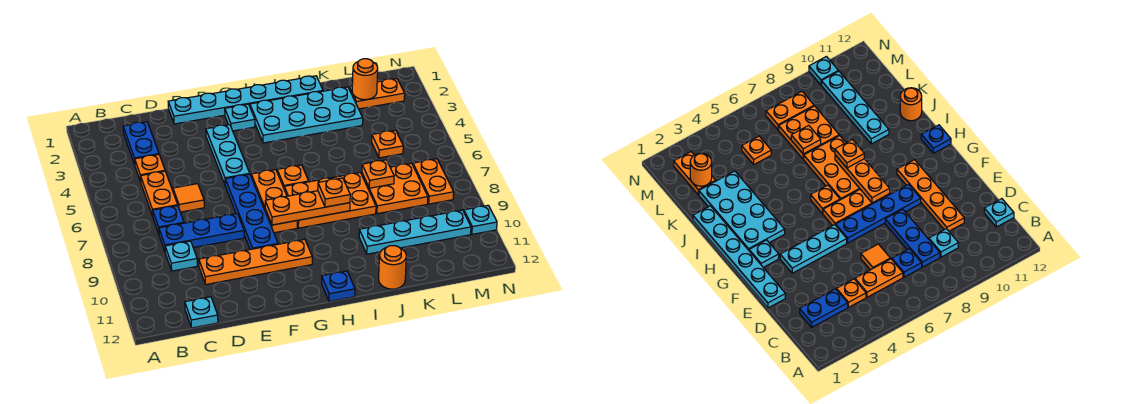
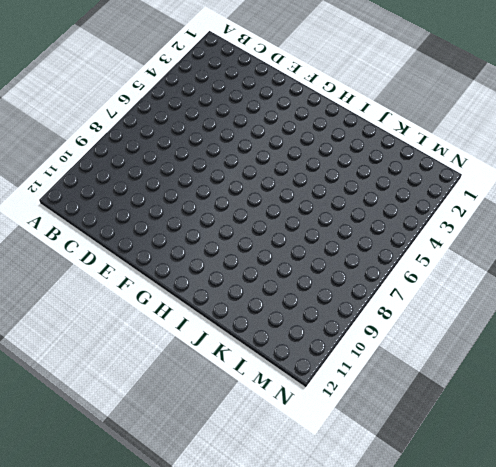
none -> blue plate C2:C3 level 1
none -> orange plate C4 level 1
none -> orange plate C5:C6 level 1

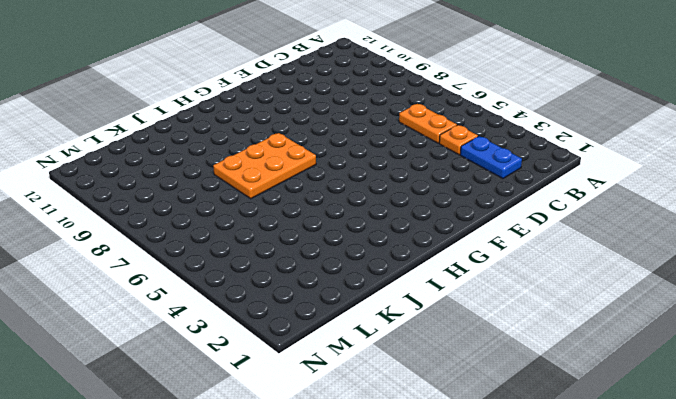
none -> blue plate C7 level 1
none -> blue plate C8:E8 level 1
none -> cyan plate C9 level 1

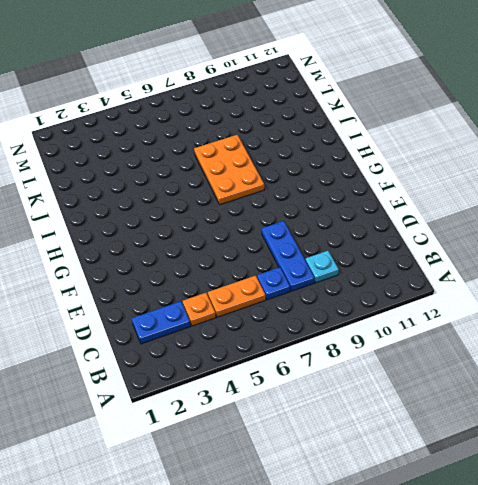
none -> cyan plate C12 level 1
none -> orange tile D6 level 1
none -> orange plate D10:G10 level 1

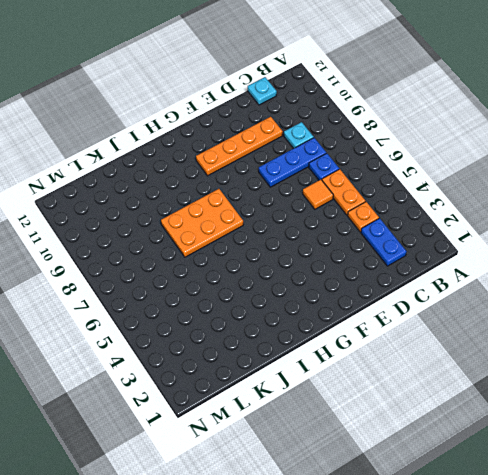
none -> cyan plate E1:J1 level 1
none -> cyan plate F3:F5 level 1
none -> blue plate F6:F9 level 1

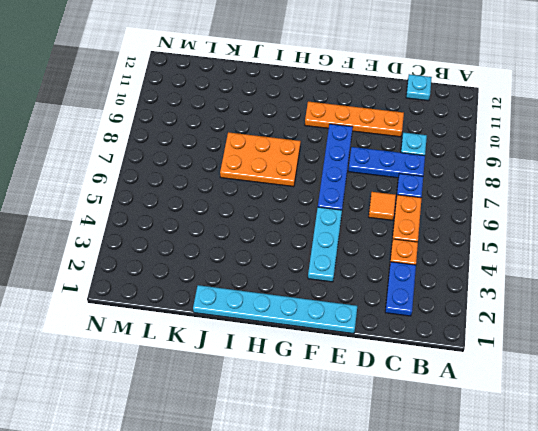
none -> cyan plate G2 level 1
none -> orange plate G6:G8 level 1
none -> cyan plate H2:K3 level 1

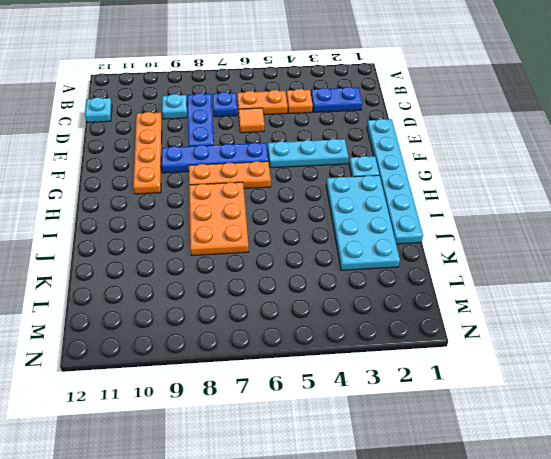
none -> orange plate H6 level 1
none -> blue plate H12 level 1
none -> cyan plate J10:M10 level 1

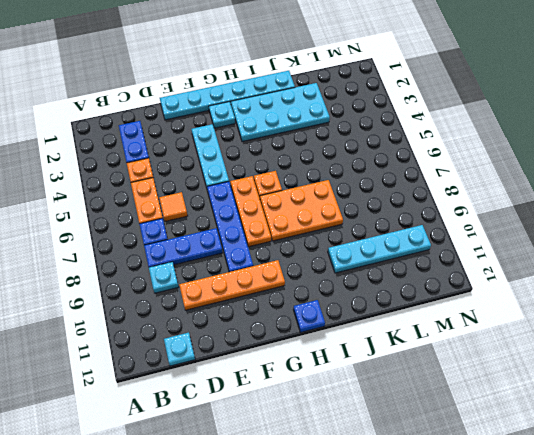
none -> orange round brick J12 level 1
none -> orange plate K7:L8 level 1
none -> orange plate L2:M2 level 1

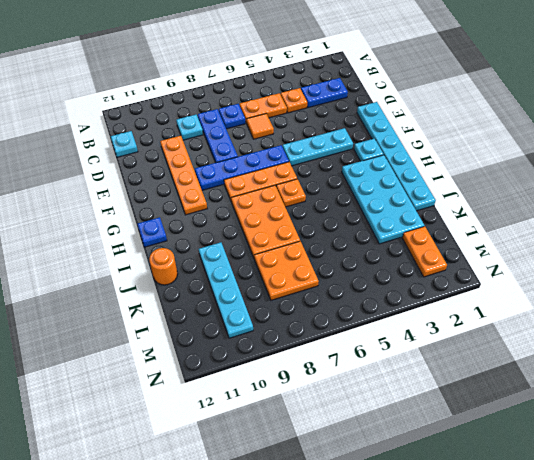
none -> orange plate L5 level 1
none -> orange plate M7:M8 level 1
none -> cyan plate N10 level 1

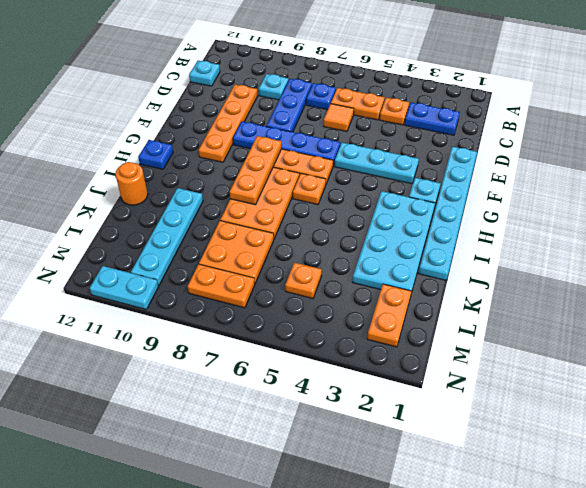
cyan plate N10:N11 level 1 -> cyan plate N10 level 1
none -> orange plate K7 level 2
none -> orange round brick L2 level 2
none -> orange plate I8 level 3

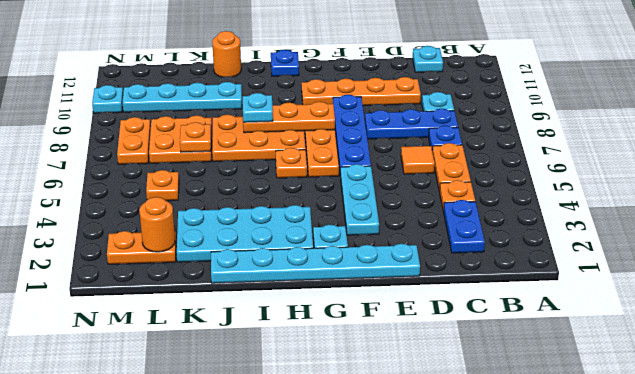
cyan plate I8 level 3 -> orange plate I8 level 3

